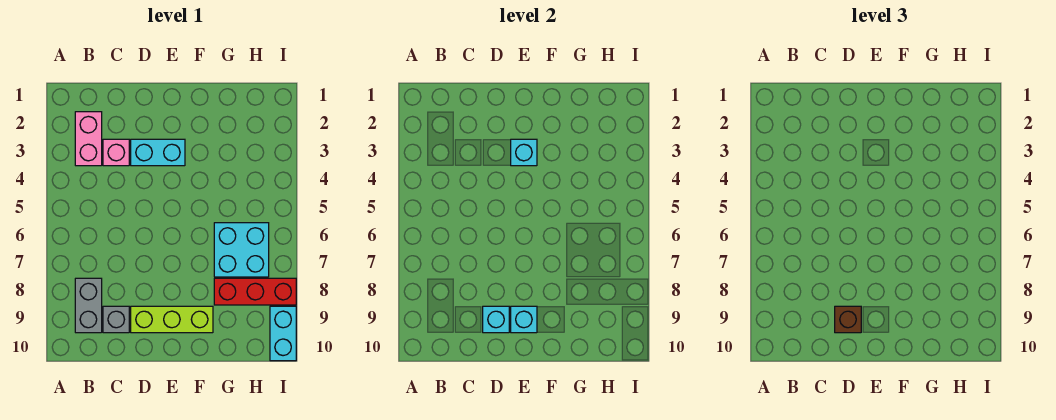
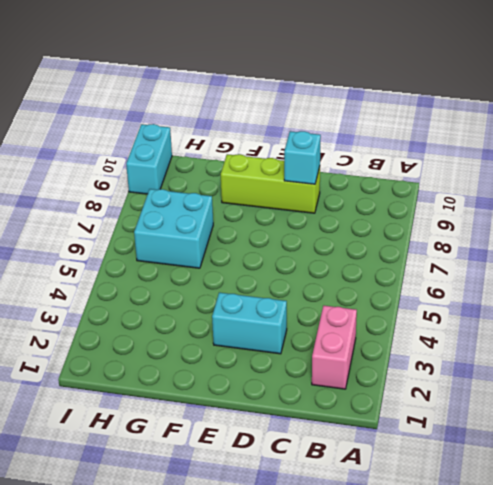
none -> grey brick B8:B9 level 1
none -> pink brick C3 level 1
none -> grey brick C9 level 1

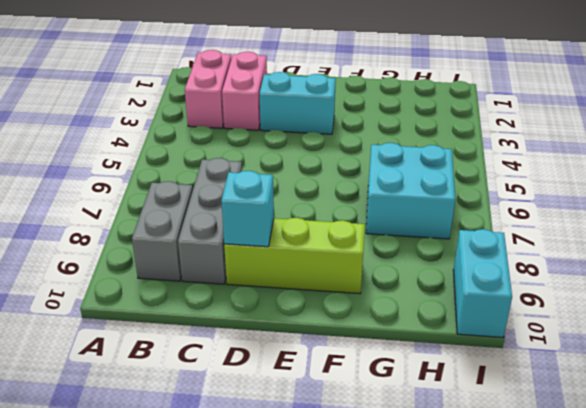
pink brick C2:C3 level 1 -> pink brick C3 level 1
grey brick C7:C9 level 1 -> grey brick C9 level 1
none -> red brick G8:I8 level 1
none -> cyan brick E3 level 2
none -> cyan brick E9 level 2

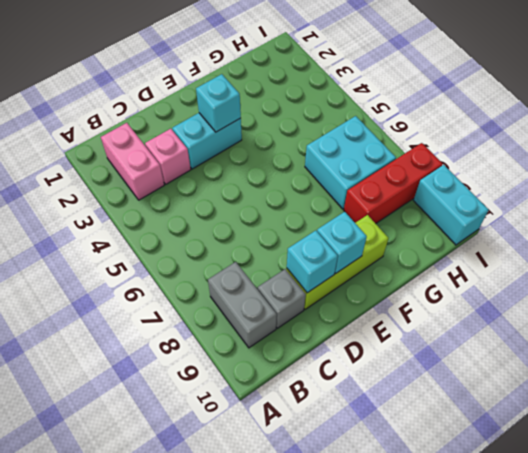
none -> brown brick D9 level 3

